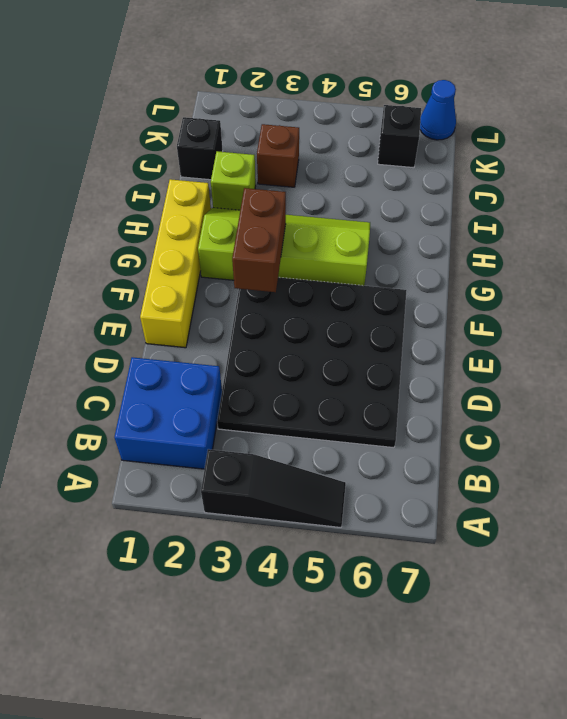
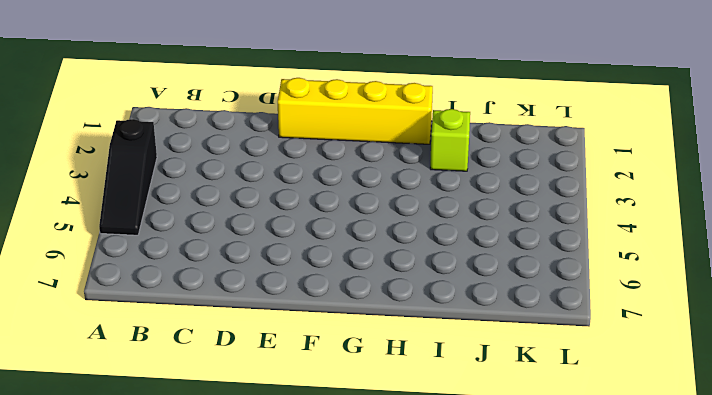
none -> blue brick B1:C2 level 1
none -> black plate C3:F6 level 1

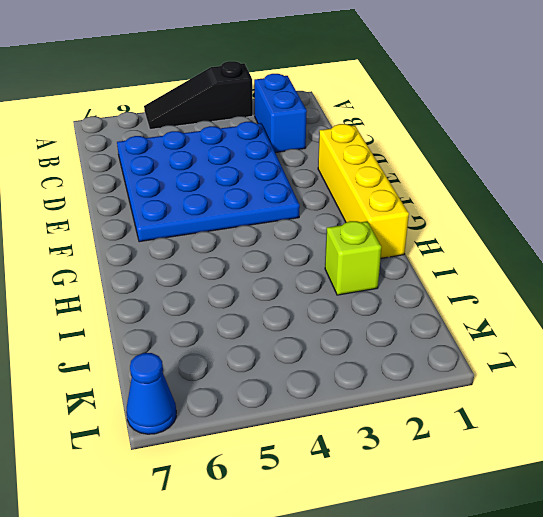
blue brick B2:C2 level 1 -> blue brick B1:C2 level 1
blue plate C3:F6 level 1 -> black plate C3:F6 level 1
none -> lime slope G2:H5 level 1 top G
none -> black brick J1 level 1

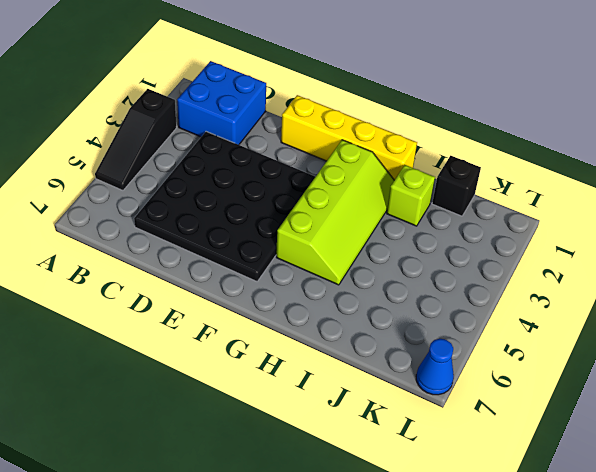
none -> brown brick J3 level 1
none -> black brick K6 level 1

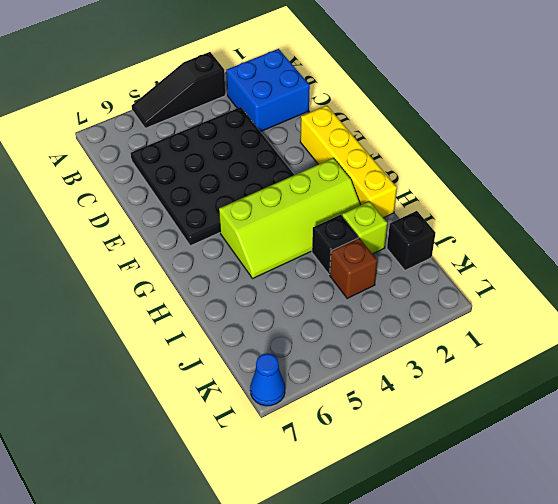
black brick I3 level 1 -> black brick K6 level 1
none -> brown brick F3:G3 level 2

